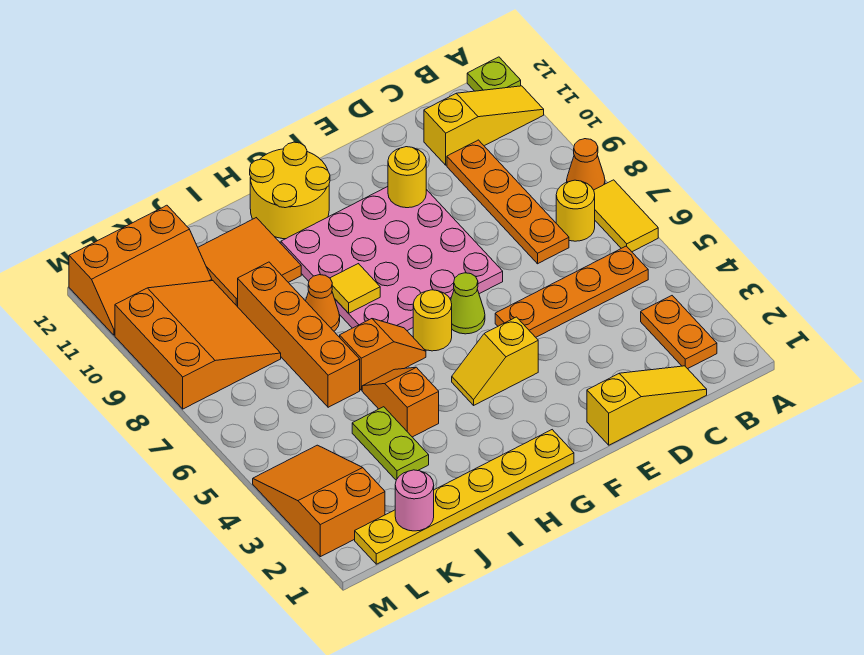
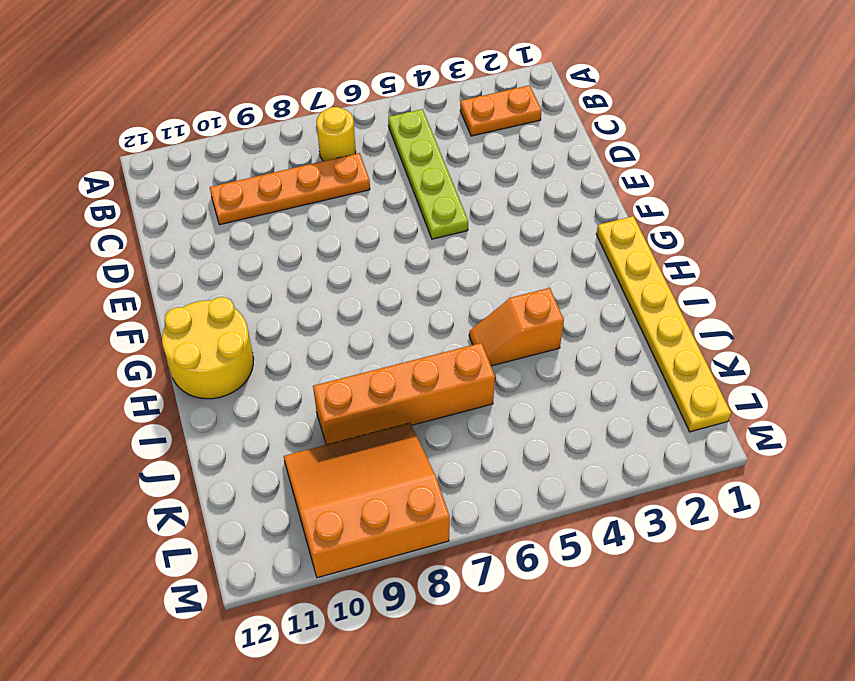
lime plate B5:E5 level 1 -> orange plate B5:E5 level 1
none -> yellow tile A6:A7 level 1
none -> orange cone A8 level 1
none -> yellow slope A11:C11 level 1 top C

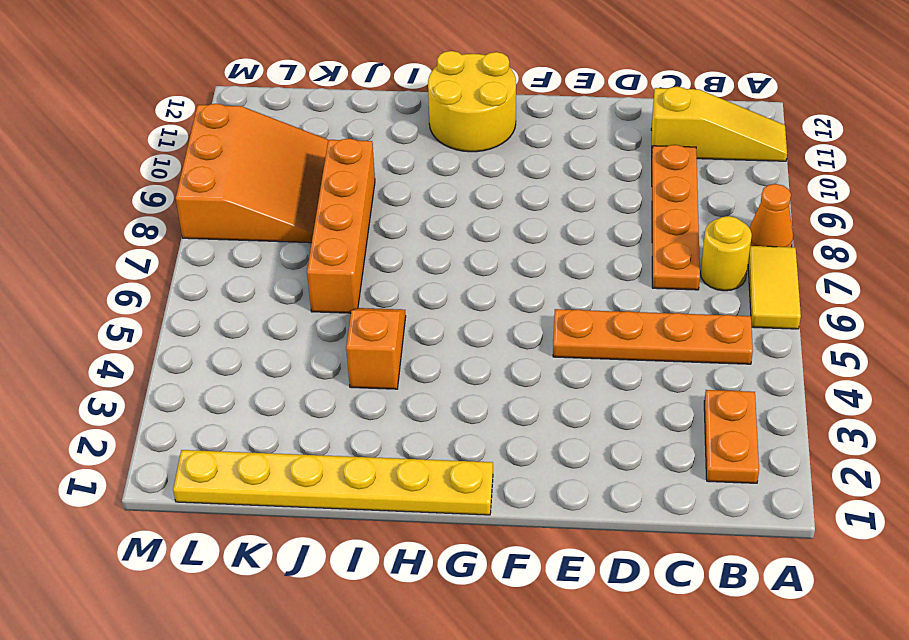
none -> lime plate A12 level 1
none -> yellow slope C1:E1 level 1 top E
none -> pink plate E7:H10 level 1

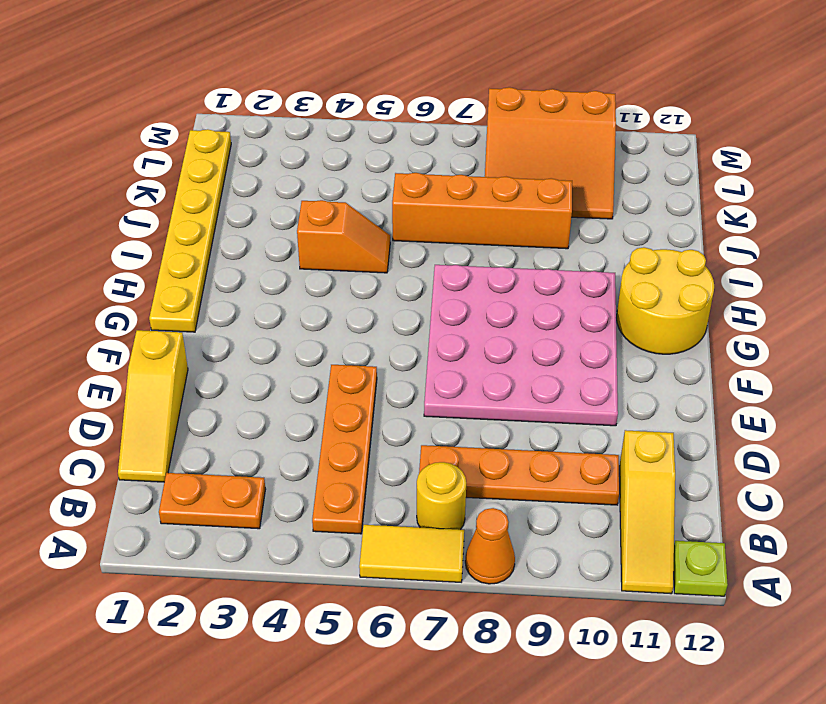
none -> yellow slope F4:G4 level 1 top F
none -> lime cone F6 level 1
none -> yellow round brick G6 level 1

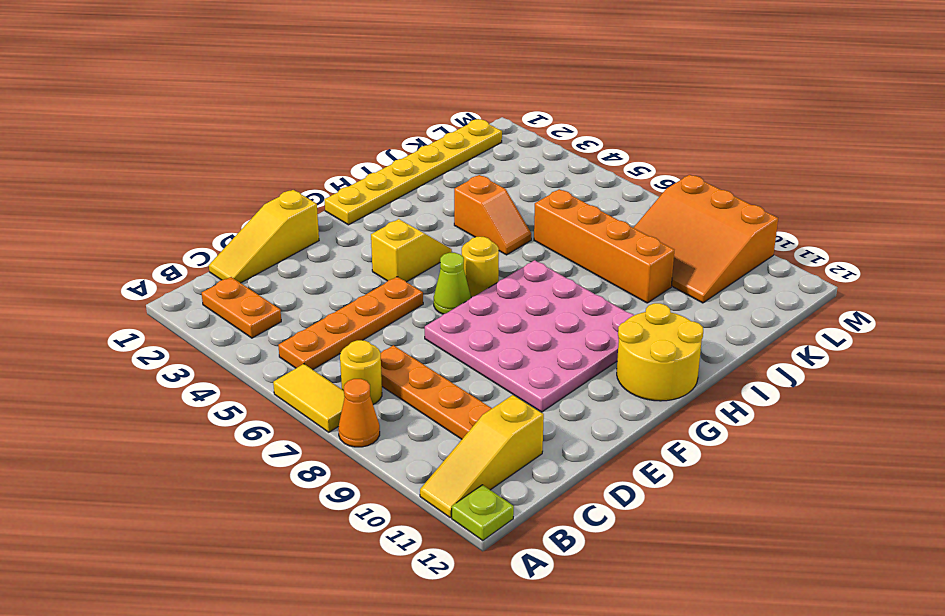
none -> orange slope H6:I6 level 1 top I
none -> orange cone I8 level 1
none -> orange tile I10:J11 level 1

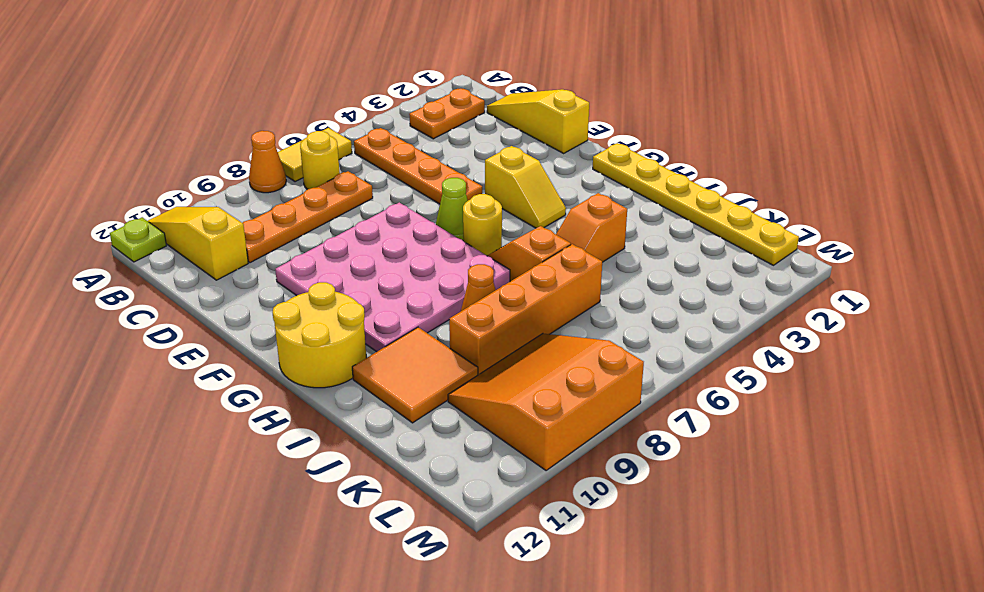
none -> lime plate J3:J4 level 1
none -> orange slope K11:M12 level 1 top 12
none -> orange slope L2:M4 level 1 top 2

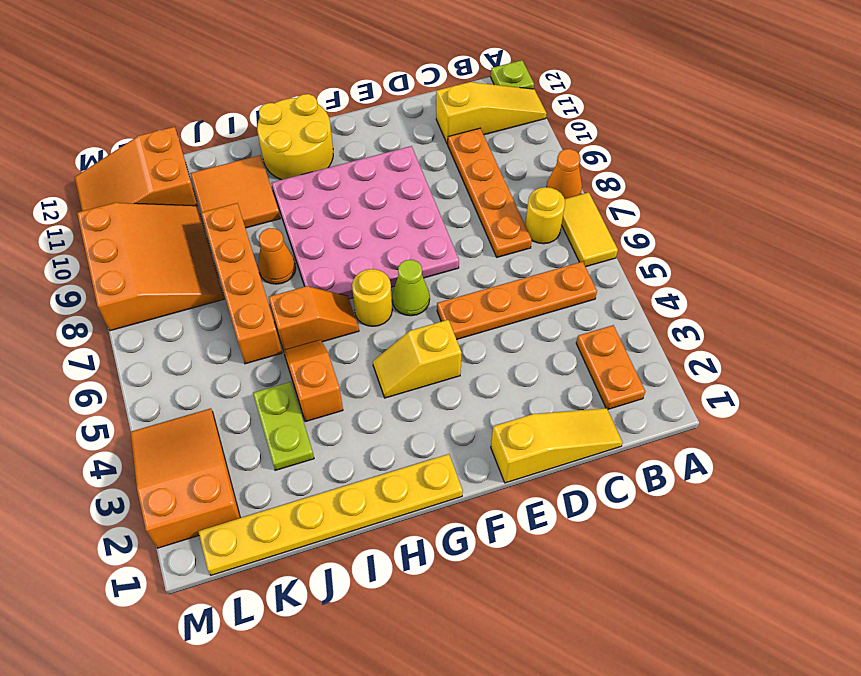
orange slope K11:M12 level 1 top K -> orange slope K11:M12 level 1 top 12
none -> yellow round brick E10 level 2
none -> yellow tile H8 level 2
none -> pink round brick K1 level 2

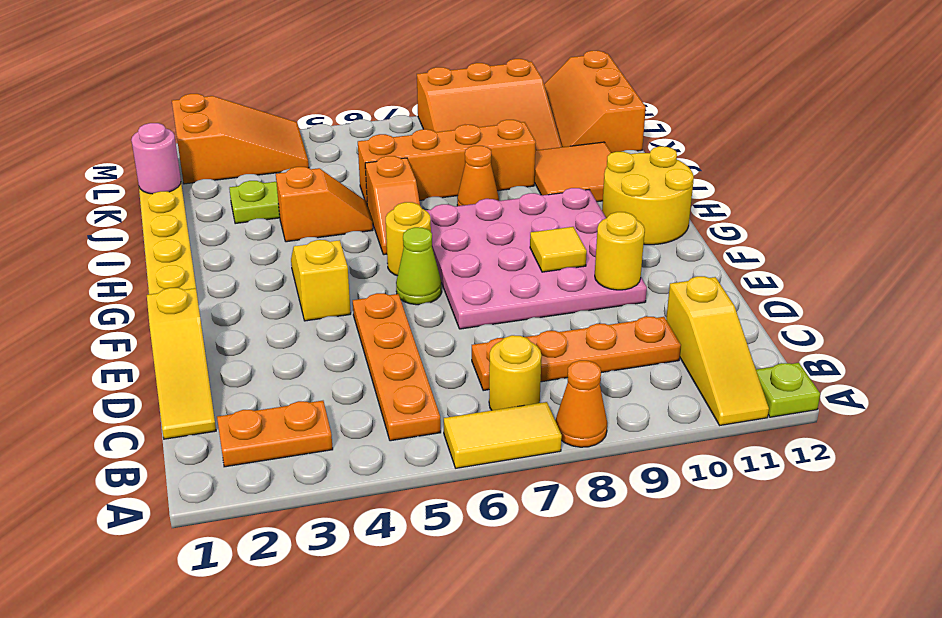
yellow tile F9 level 2 -> yellow tile H8 level 2

